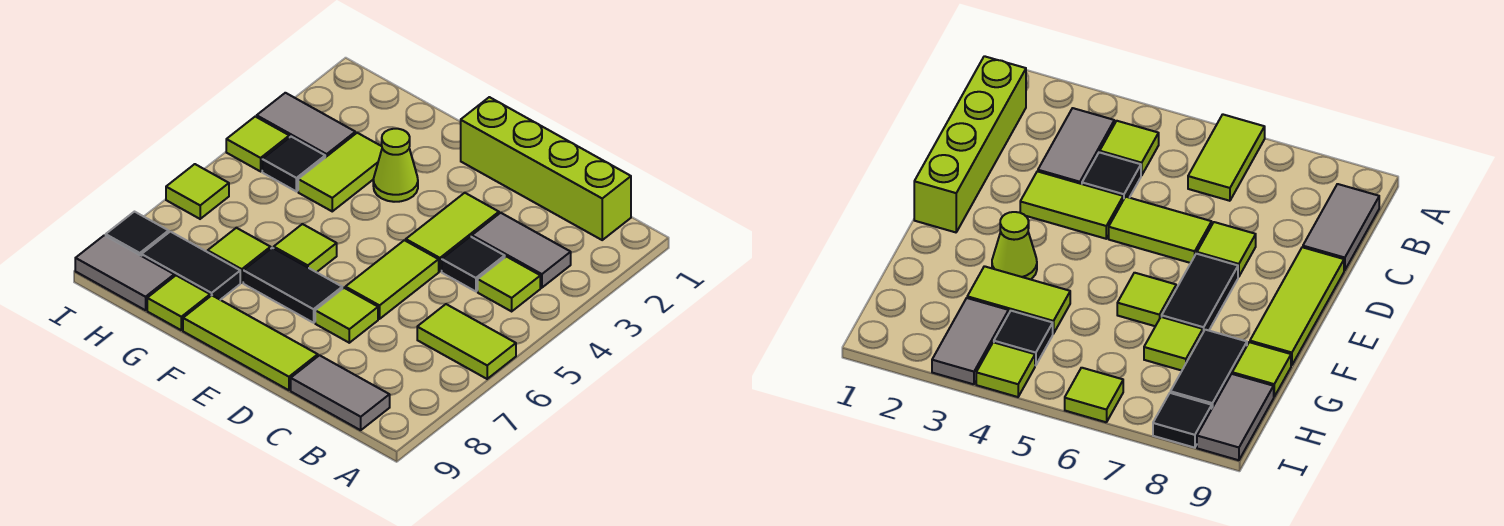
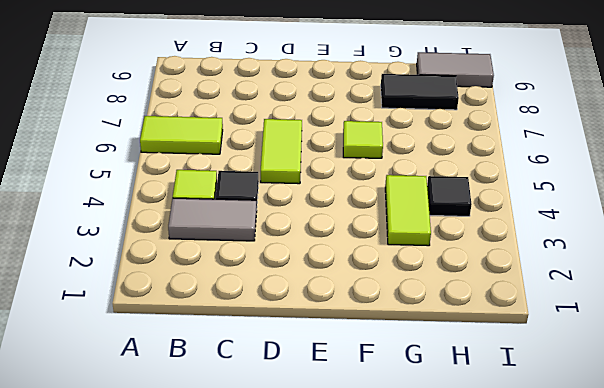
none -> lime brick B1:E1 level 1
none -> grey tile B9:C9 level 1
none -> lime tile D3:D4 level 1

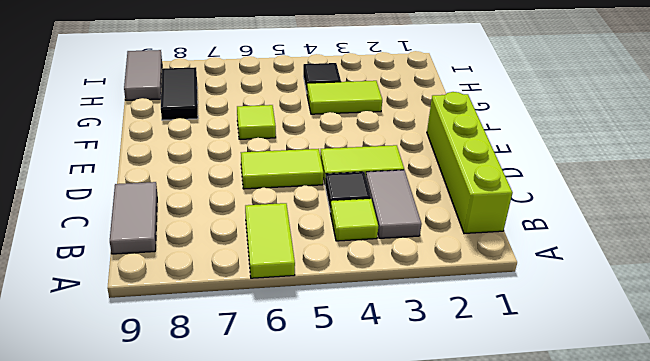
none -> lime tile D7 level 1
none -> lime tile D9:F9 level 1
none -> black tile E7:F7 level 1

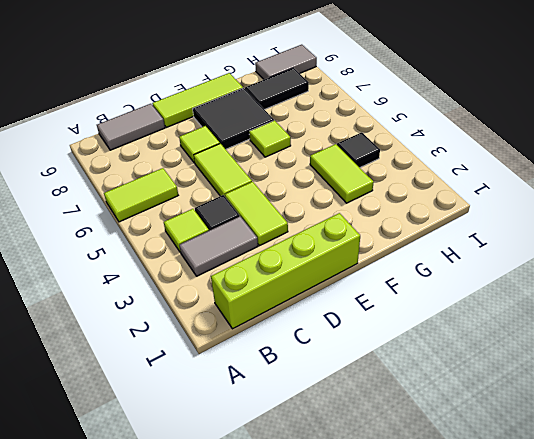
black tile E7:F8 level 1 -> black tile E7:F7 level 1
none -> lime cone F3 level 1
none -> lime tile G7 level 1
none -> lime tile G9 level 1

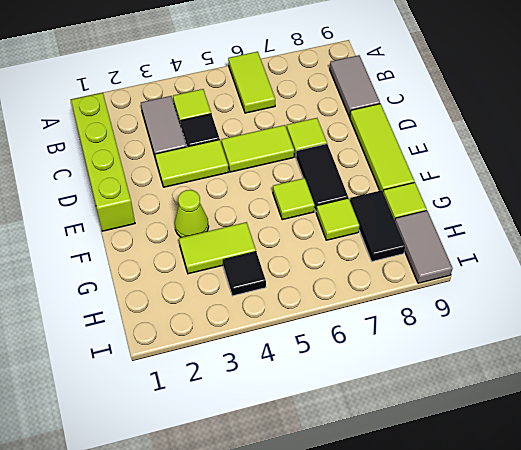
none -> grey tile H3:I3 level 1
none -> lime tile I4 level 1
none -> lime tile I6 level 1

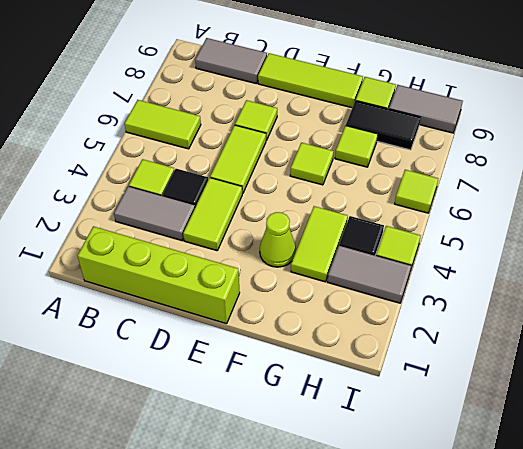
none -> black tile E7:F7 level 1
none -> black tile I8 level 1

